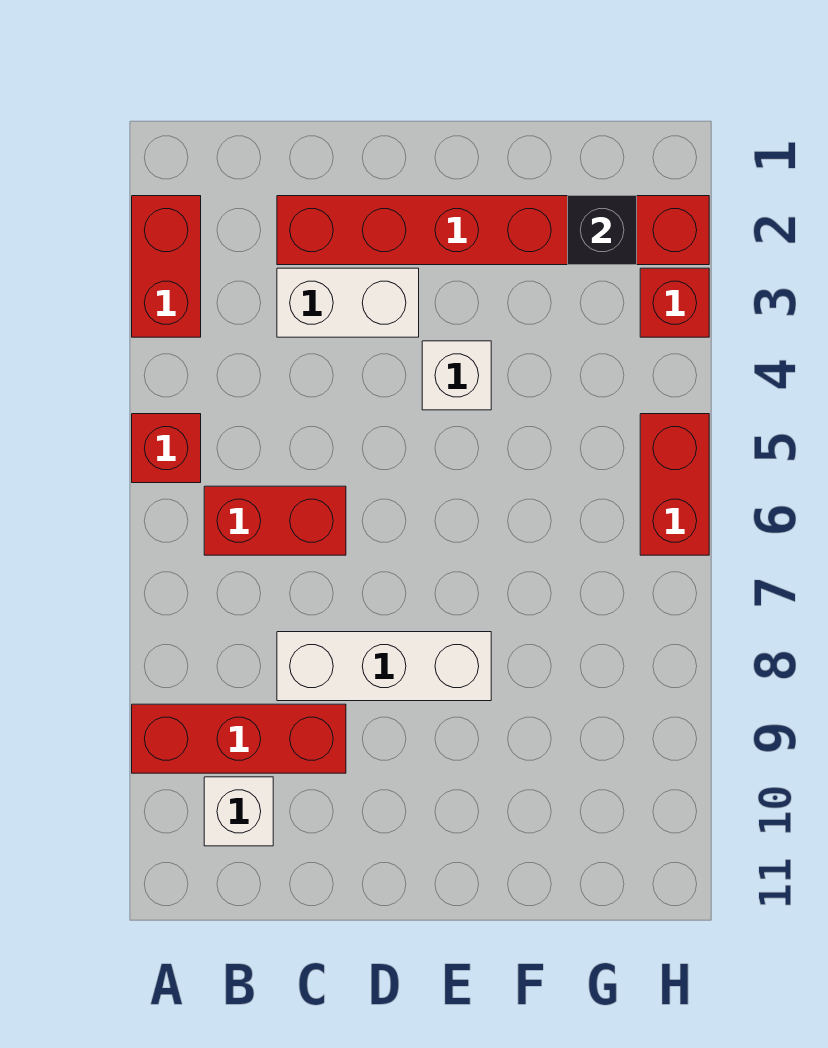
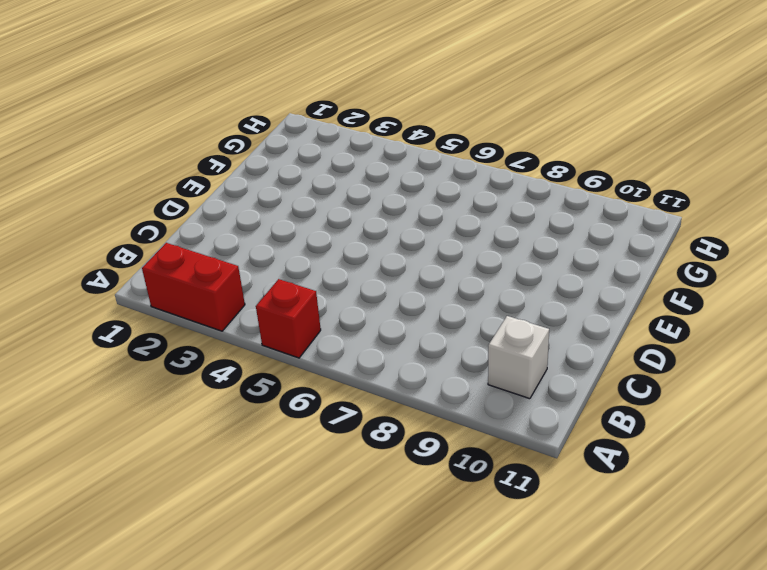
none -> red brick A9:C9 level 1
none -> red brick B6:C6 level 1
none -> red brick C2:H2 level 1

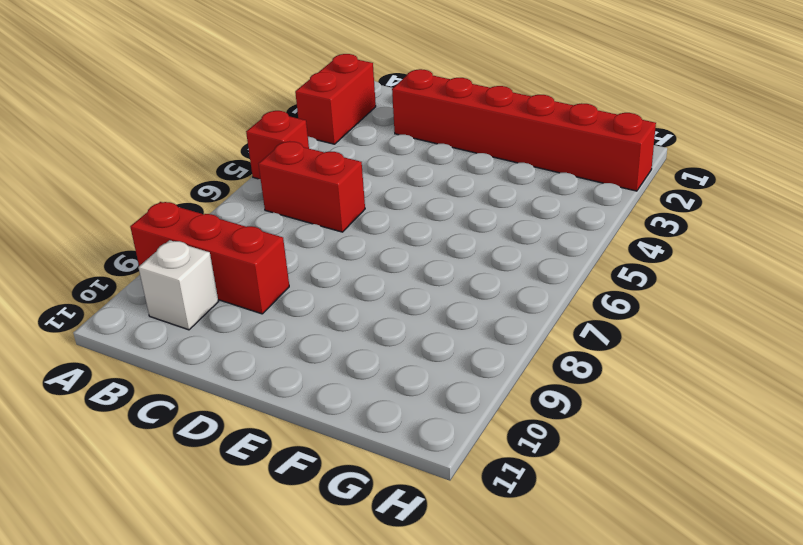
none -> white brick C3:D3 level 1
none -> white brick C8:E8 level 1
none -> white brick E4 level 1

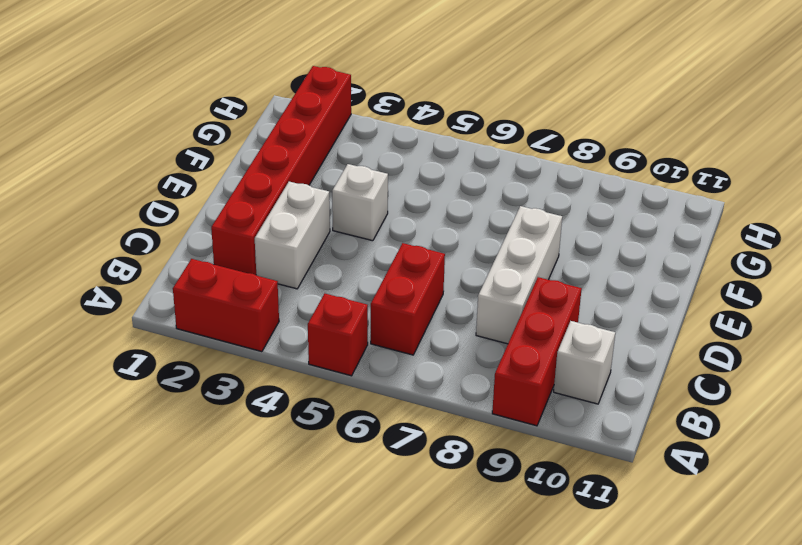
none -> red brick H3 level 1
none -> red brick H5:H6 level 1
none -> black brick G2 level 2

